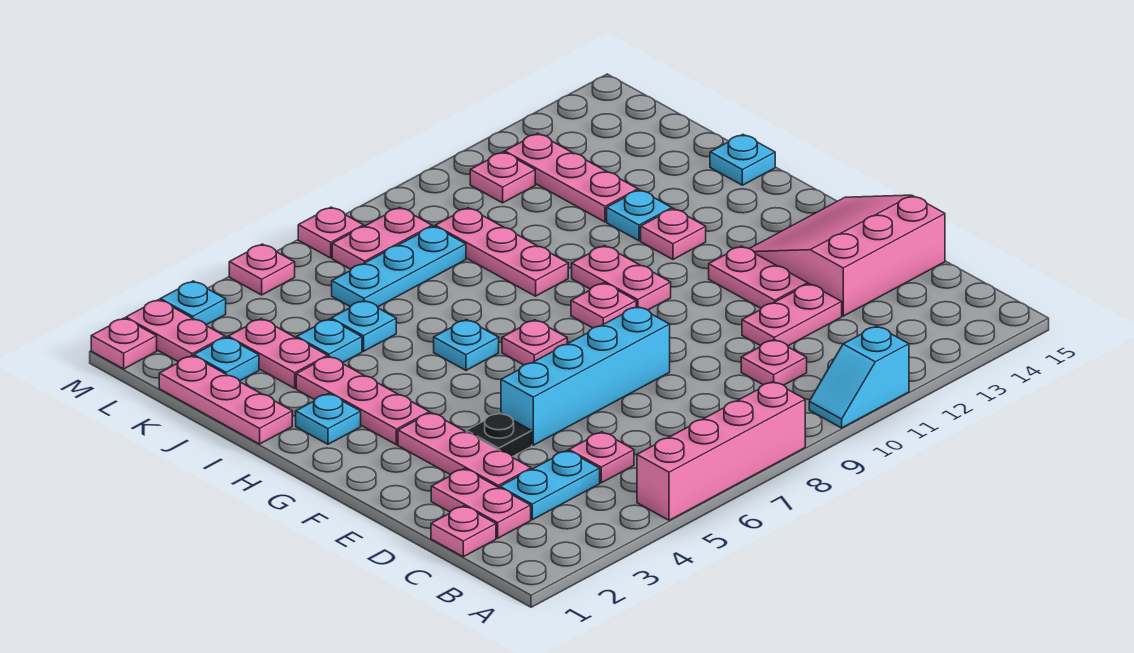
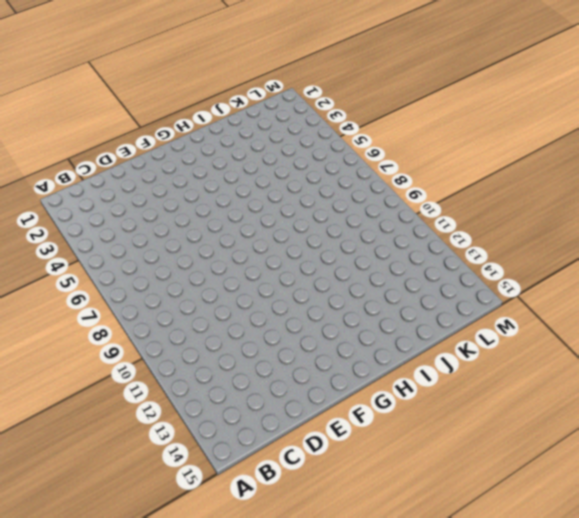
none -> pink brick A5:A8 level 1
none -> cyan slope A10:A11 level 1 top 11
none -> pink plate C1 level 1
none -> pink plate C2:D2 level 1

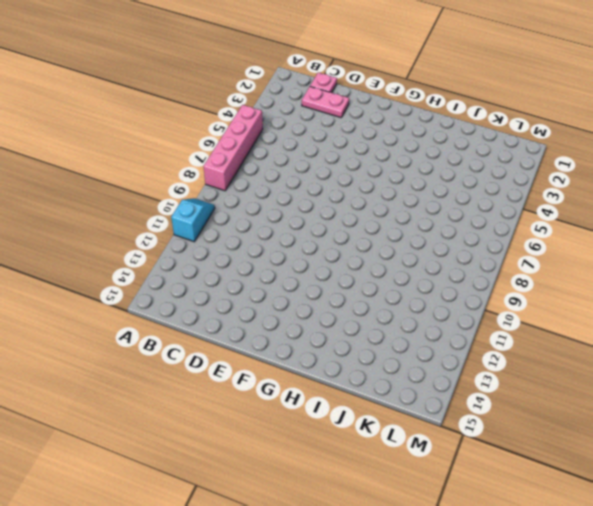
none -> cyan plate C3:C4 level 1
none -> pink plate C5 level 1
none -> pink plate C10 level 1
none -> pink plate D3:F3 level 1

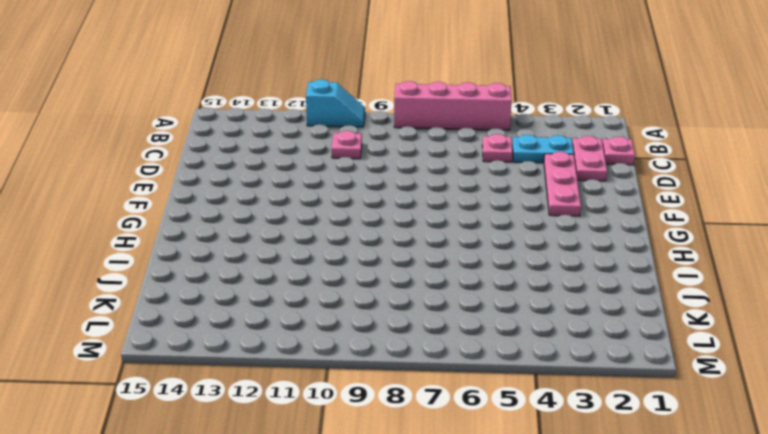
none -> pink plate D11:D12 level 1
none -> pink slope D13:F15 level 1 top D
none -> black plate E4 level 1
none -> cyan brick E5:E8 level 1

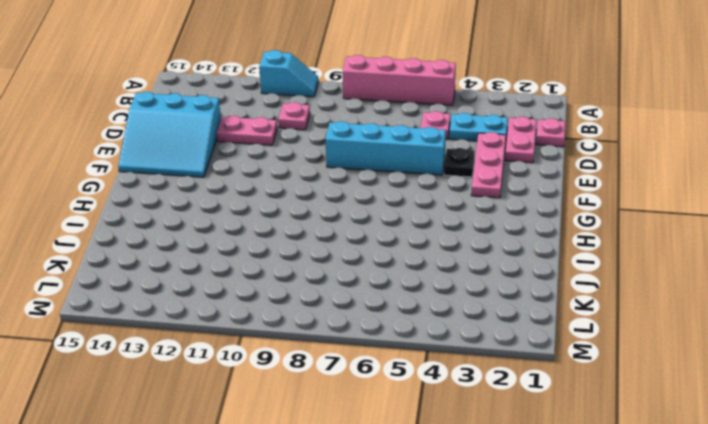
cyan slope D13:F15 level 1 top D -> pink slope D13:F15 level 1 top D
none -> pink plate E12:F12 level 1
none -> pink plate G3:I3 level 1
none -> pink plate G7 level 1
none -> pink plate G9 level 1

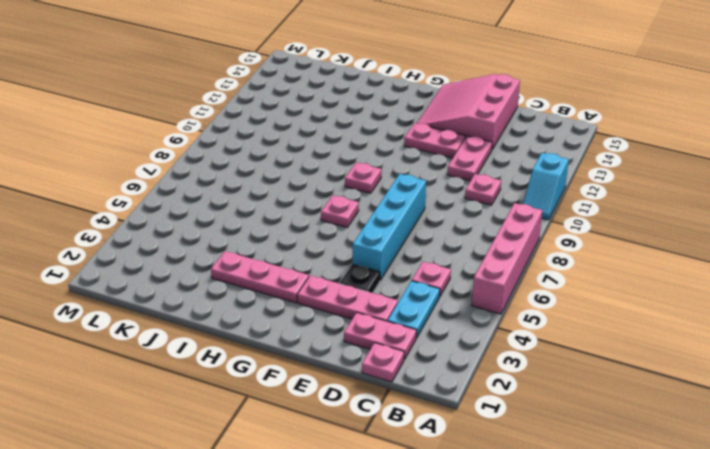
none -> pink plate G10:H10 level 1
none -> cyan plate H2 level 1
none -> cyan plate H6 level 1
none -> pink plate H12 level 1

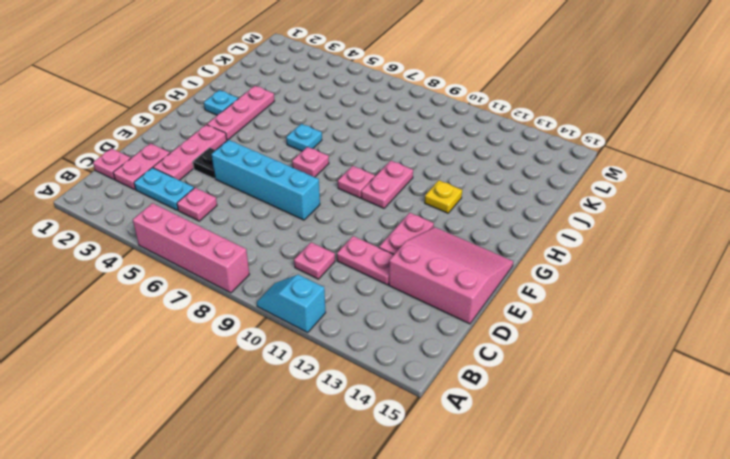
yellow plate H12 level 1 -> pink plate H12 level 1
none -> pink plate I1:K1 level 1
none -> pink plate I9:K9 level 1
none -> cyan plate I12 level 1
none -> cyan plate I15 level 1

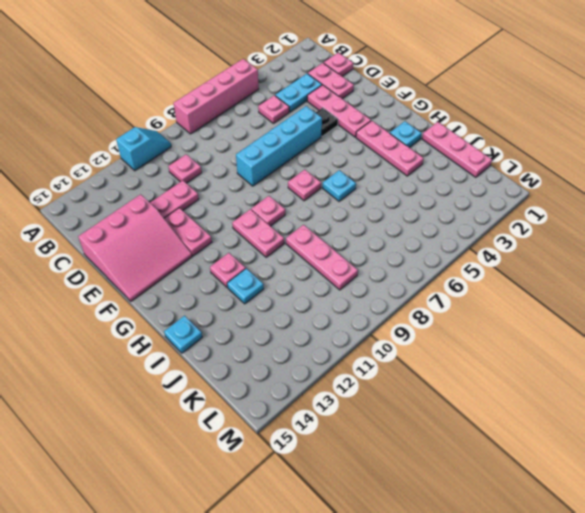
none -> pink plate J3:K3 level 1
none -> cyan plate J4 level 1
none -> cyan plate J5 level 1
none -> pink plate J12:L12 level 1

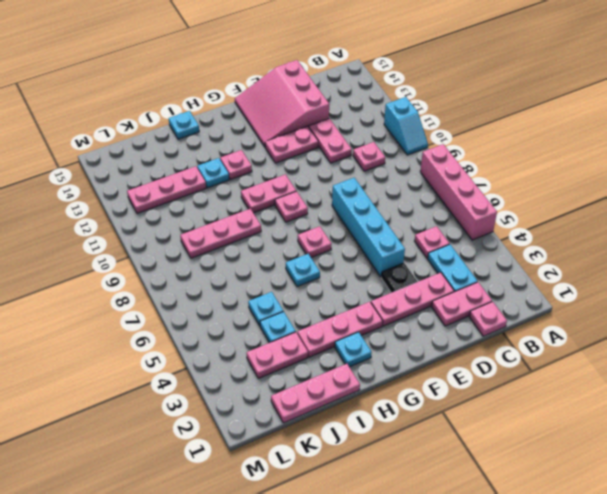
none -> cyan plate K2 level 1
none -> cyan plate K6:K8 level 1
none -> pink plate L2:M2 level 1
none -> pink plate L7:L8 level 1

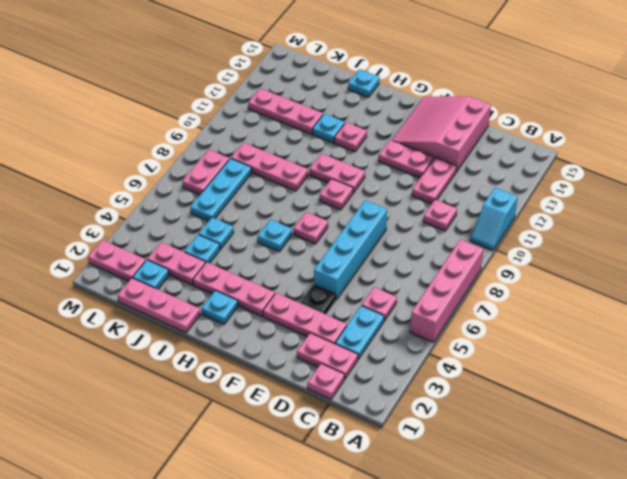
none -> pink plate L11 level 1
none -> pink plate M1 level 1
none -> cyan plate M3 level 1
none -> pink plate M5 level 1

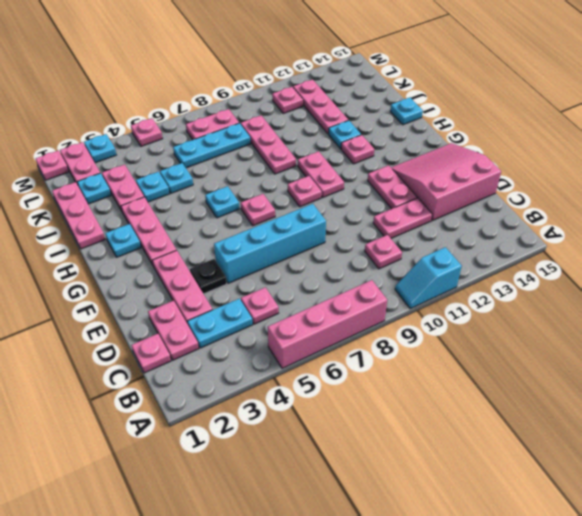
none -> pink plate M7 level 1

